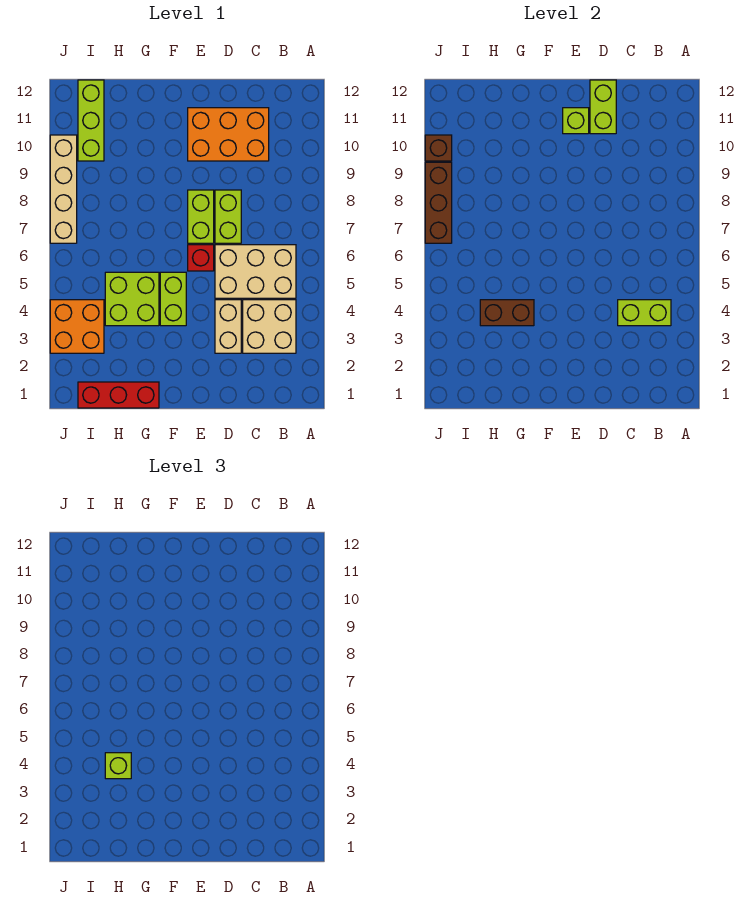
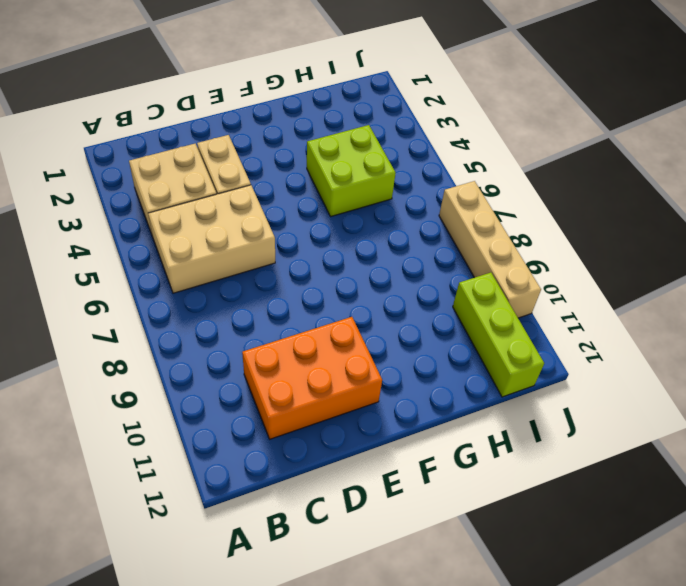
none -> lime brick D7:D8 level 1
none -> red brick E6 level 1
none -> lime brick E7:E8 level 1

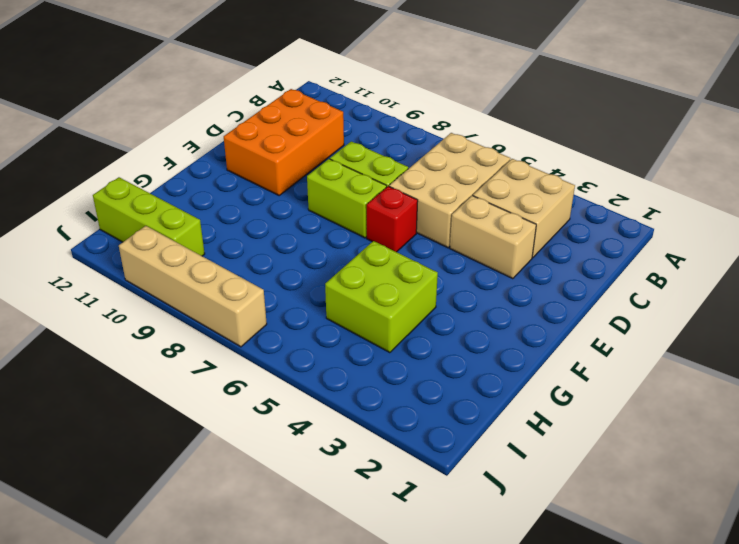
none -> lime brick F4:F5 level 1
none -> red brick G1:I1 level 1
none -> orange brick I3:J4 level 1

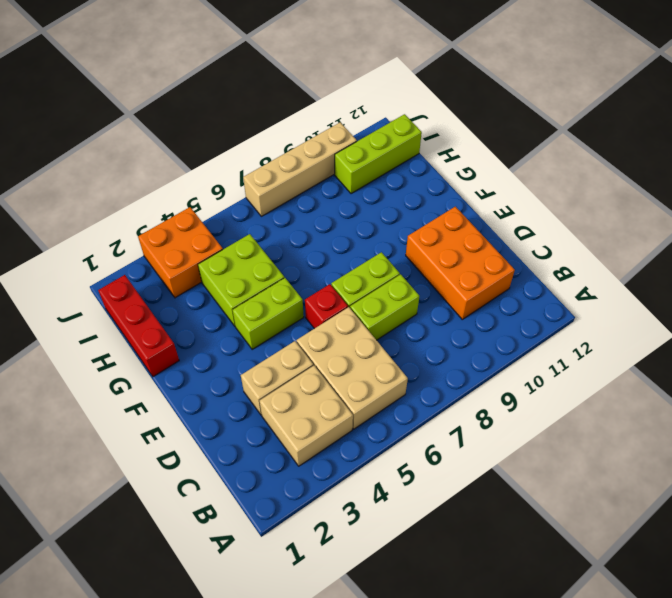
none -> lime brick B4:C4 level 2
none -> lime brick D11:D12 level 2
none -> lime brick E11 level 2

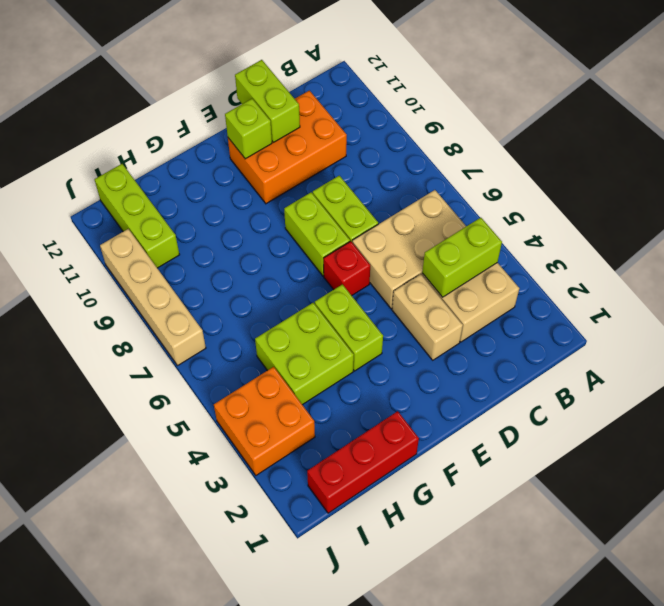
none -> brown brick G4:H4 level 2
none -> brown brick J7:J9 level 2
none -> brown brick J10 level 2

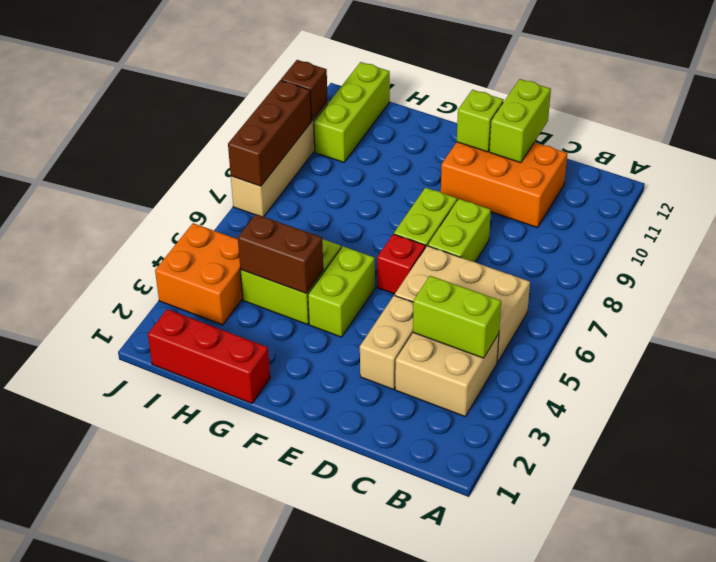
none -> lime brick H4 level 3

